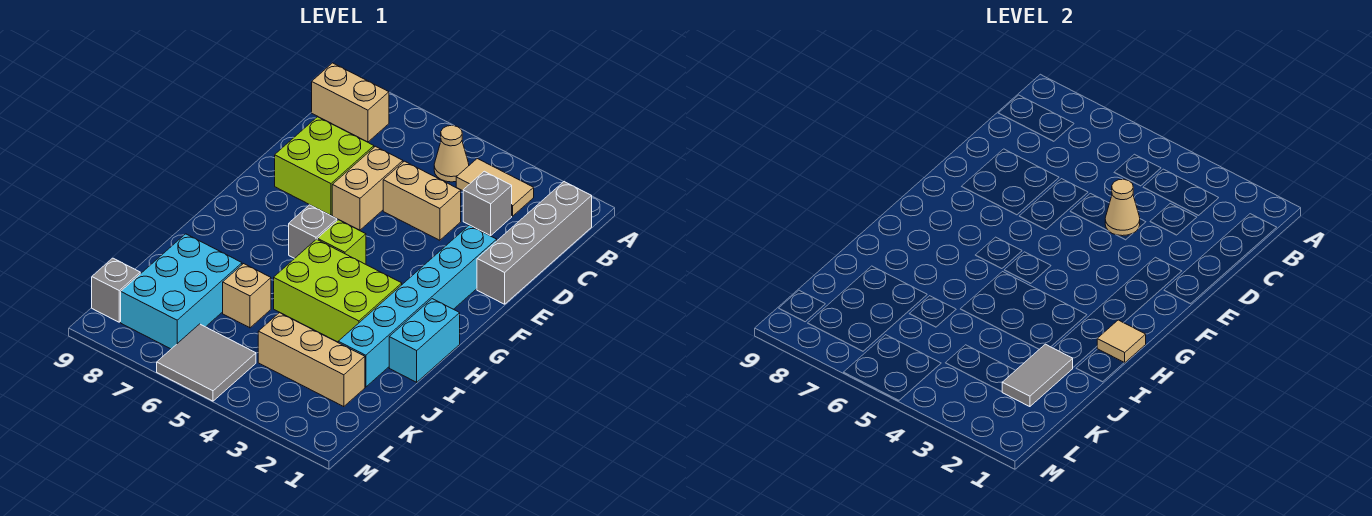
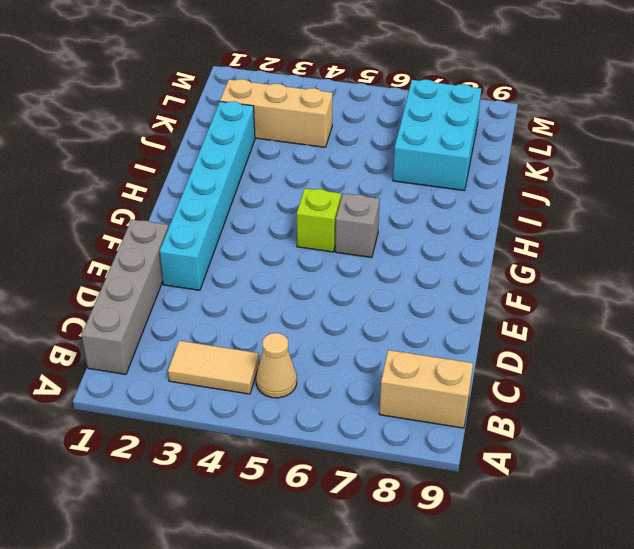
none -> grey brick C3 level 1
none -> tan brick D4:D5 level 1
none -> tan brick D6:E6 level 1

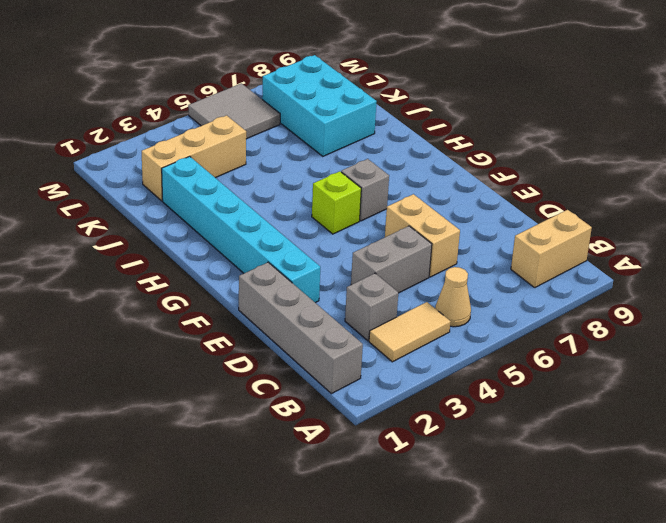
grey brick D4:D5 level 1 -> tan brick D4:D5 level 1
none -> lime brick D7:E8 level 1
none -> cyan brick H1:I1 level 1
none -> lime brick H3:I5 level 1

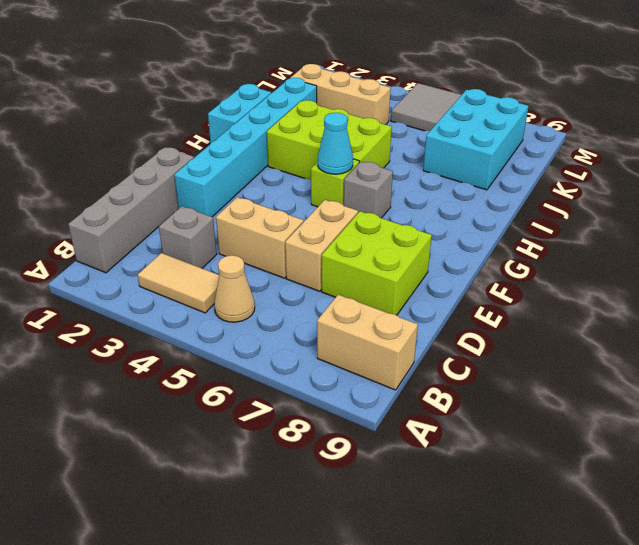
cyan cone G5 level 2 -> none
none -> tan brick J6 level 1
none -> grey brick L9 level 1
none -> tan cone D4 level 2

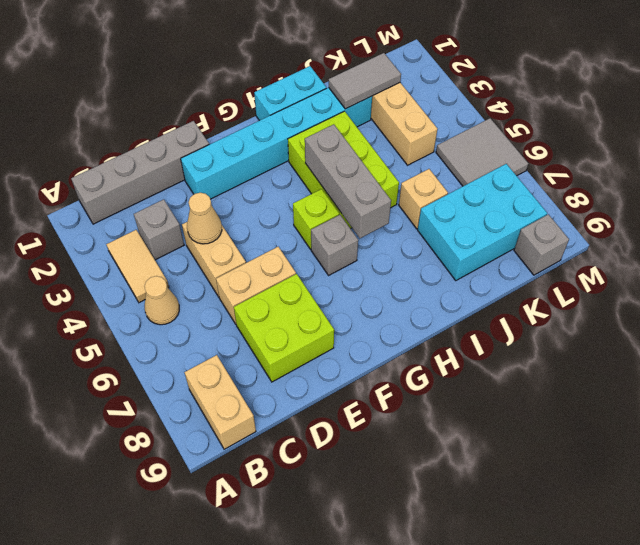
grey brick H4:H6 level 2 -> none
none -> tan tile H1 level 2

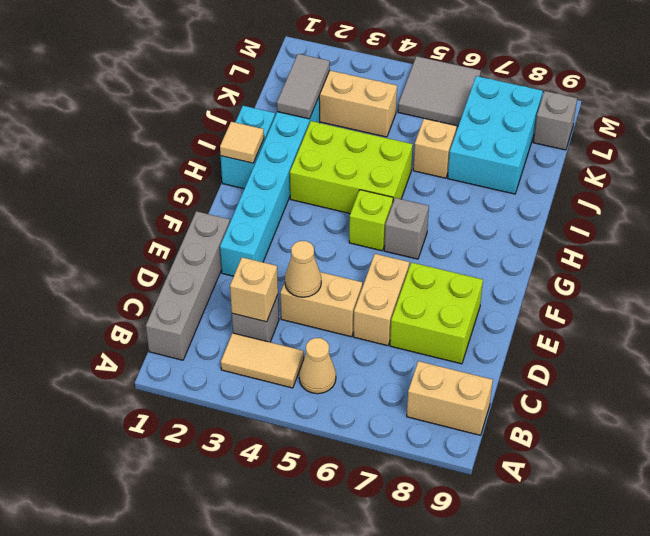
tan brick C3 level 2 -> none

